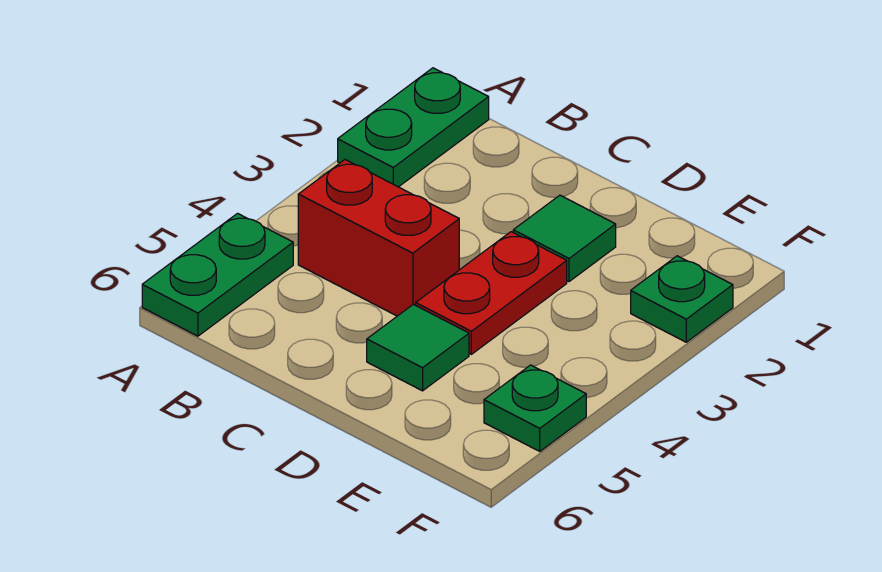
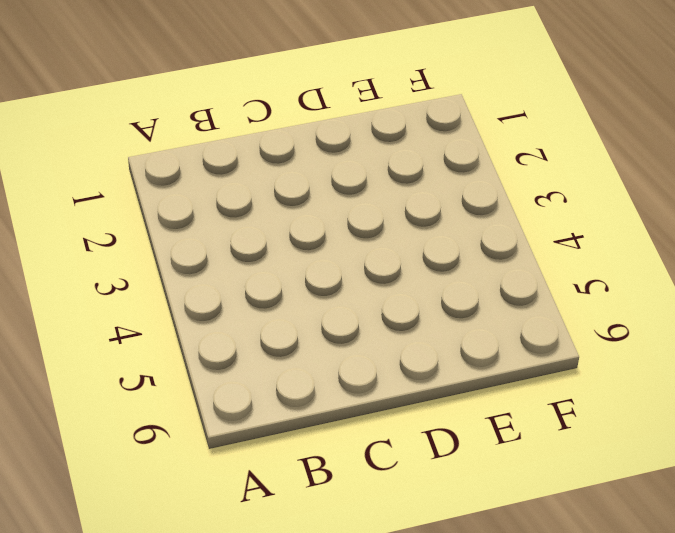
none -> green plate A1:A2 level 1
none -> green plate A5:A6 level 1

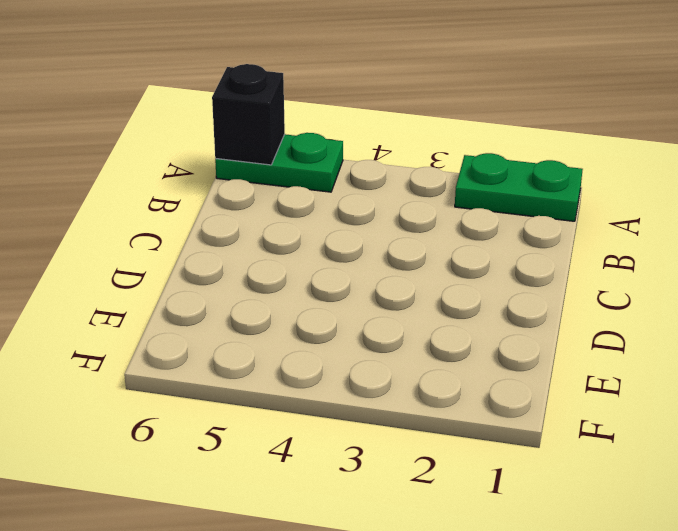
black brick A6 level 2 -> none
none -> red brick B4:C4 level 1
none -> green tile D2 level 1

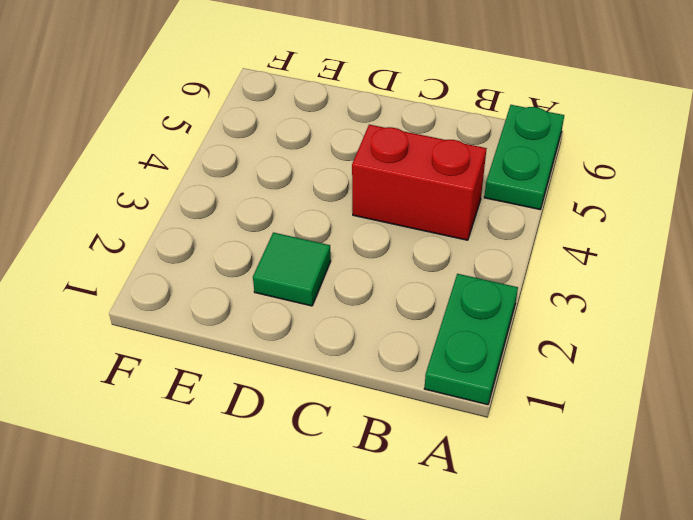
none -> red plate D3:D4 level 1
none -> green tile D5 level 1

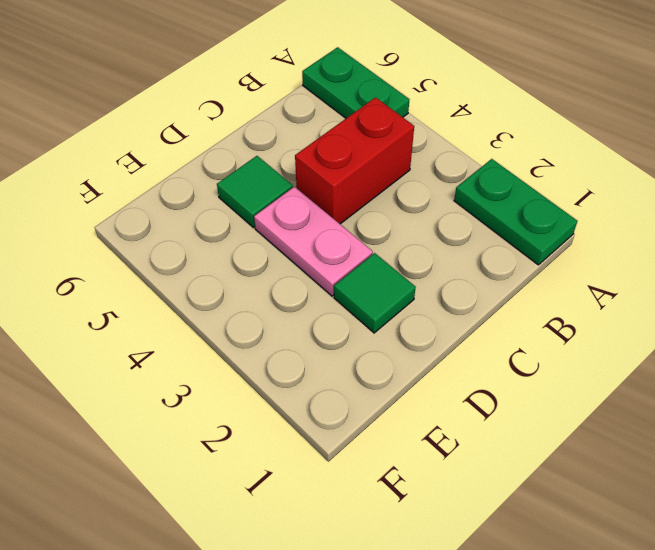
pink plate D3:D4 level 1 -> red plate D3:D4 level 1
none -> green plate F2 level 1
none -> green plate F5 level 1

